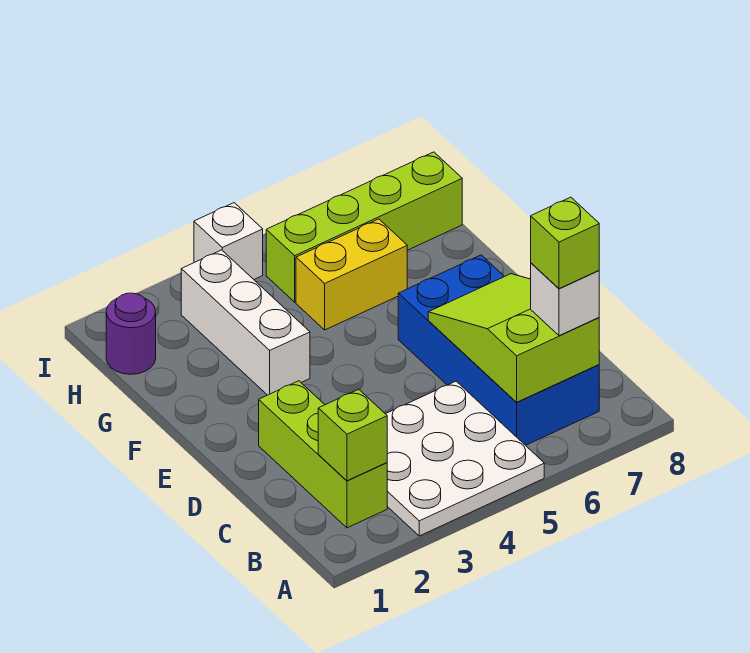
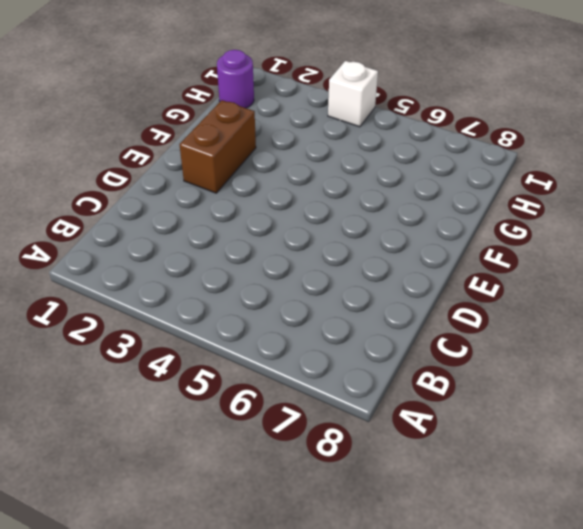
brown brick E2:F2 level 1 -> none
none -> white plate A3:C5 level 1
none -> lime brick B2:D2 level 1
none -> blue brick B6:E7 level 1

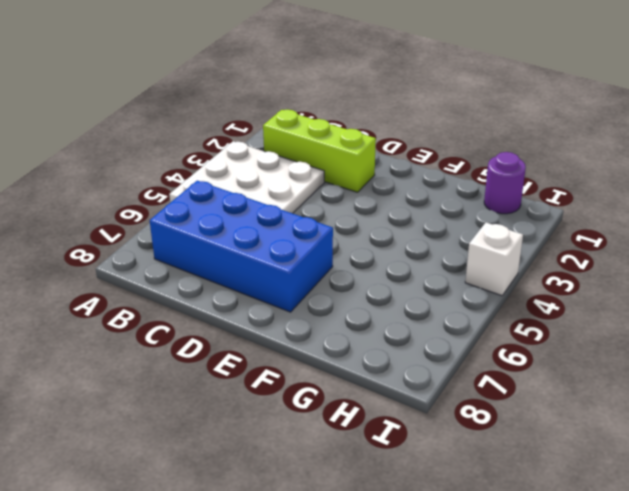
none -> white brick F3:H3 level 1
none -> yellow brick G5:G6 level 1
none -> lime brick H5:H8 level 1

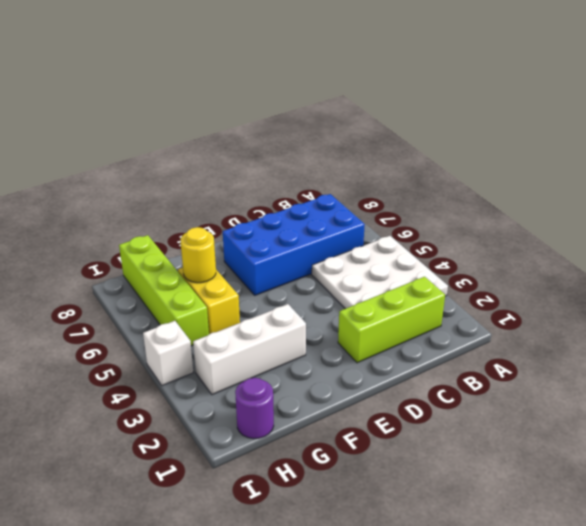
yellow round brick G6 level 2 -> none
none -> lime brick B2 level 2
none -> lime slope B6:D7 level 2 top B
none -> white brick B7 level 3

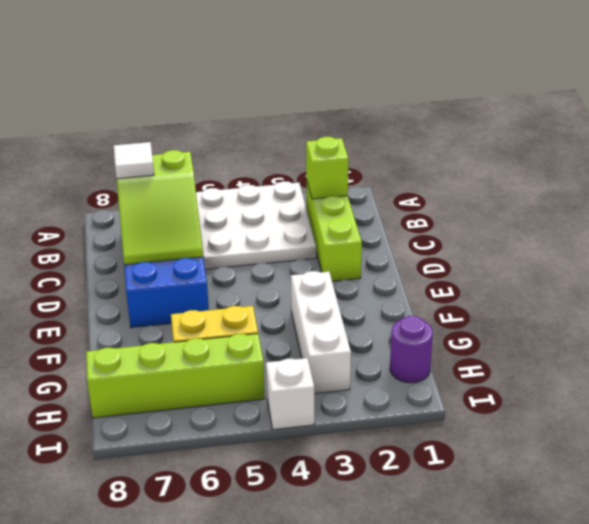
white tile B7 level 3 -> white brick B7 level 3
none -> lime brick B7 level 4

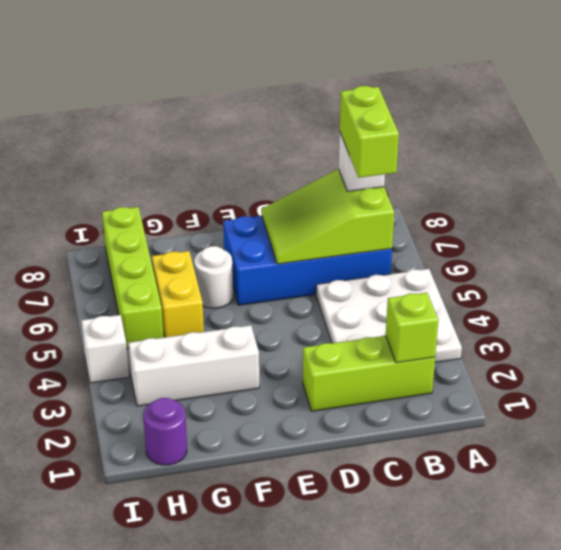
lime brick B6:B7 level 4 -> lime brick B7 level 4
white round brick F6 level 1 -> none

